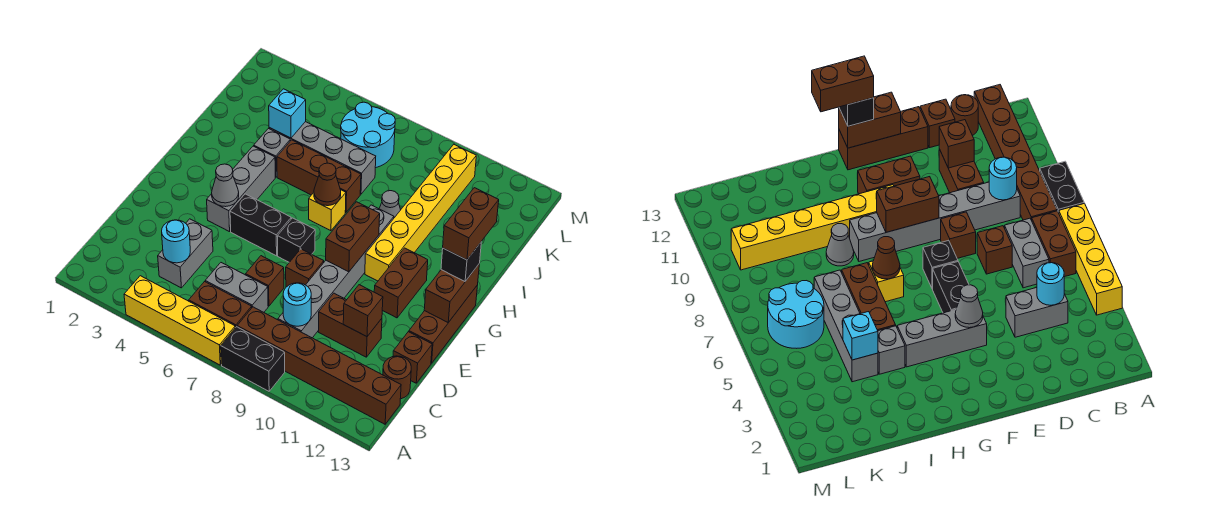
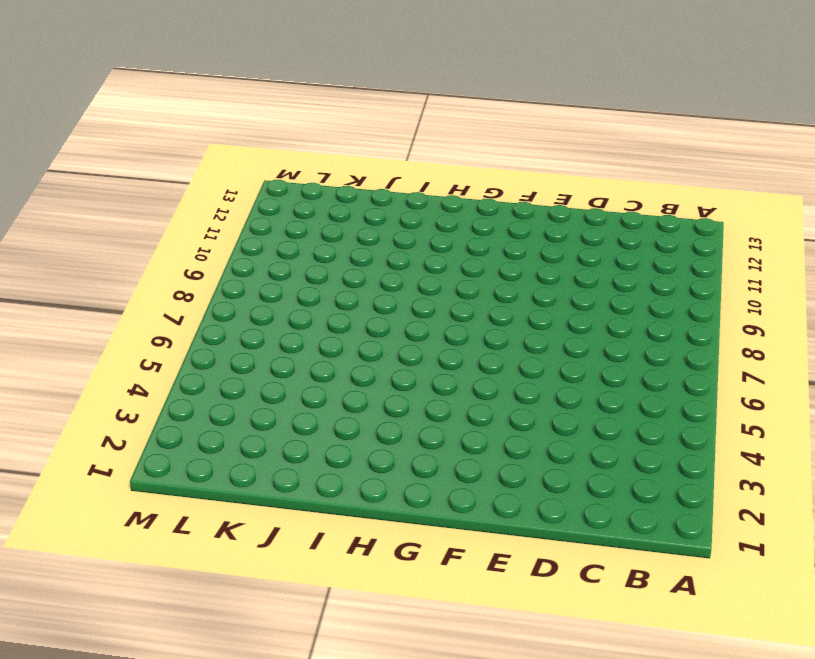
none -> yellow brick A4:A7 level 1
none -> black brick A8:A9 level 1
none -> brown brick B6:B7 level 1
none -> brown brick B8:B13 level 1

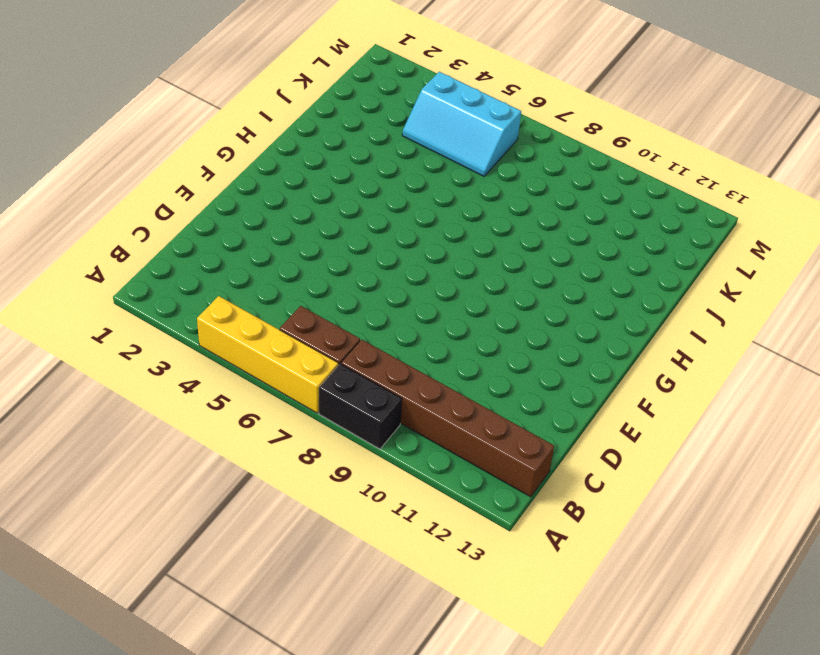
cyan slope K4:L6 level 1 top L -> cyan round brick K6:L7 level 1
none -> grey brick C4:D4 level 1
none -> grey brick C6:C7 level 1
none -> grey brick C9:H9 level 1
none -> brown round brick C13 level 1

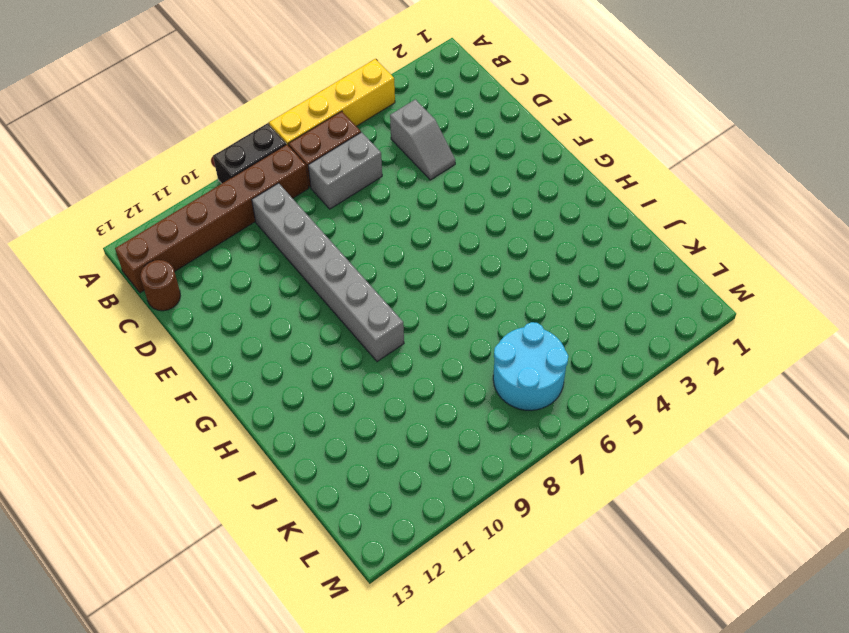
grey slope C4:D4 level 1 top C -> grey brick C4:D4 level 1
none -> brown brick D7 level 1
none -> brown brick D10:D11 level 1
none -> brown brick D13 level 1
none -> brown brick E8 level 1

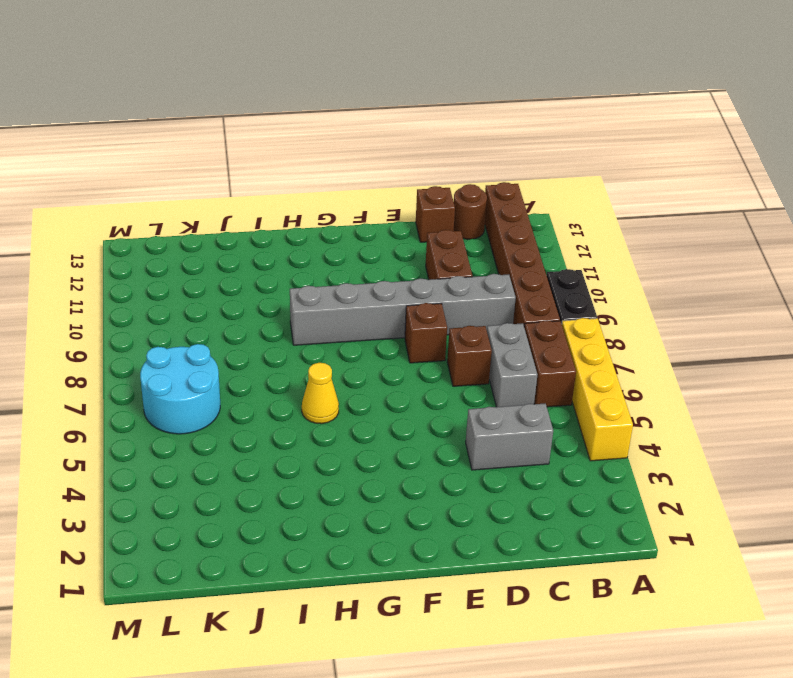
yellow cone H6 level 1 -> none
none -> brown brick E13:G13 level 1
none -> grey brick F4:H4 level 1
none -> black brick F5:F6 level 1
none -> black brick F7 level 1

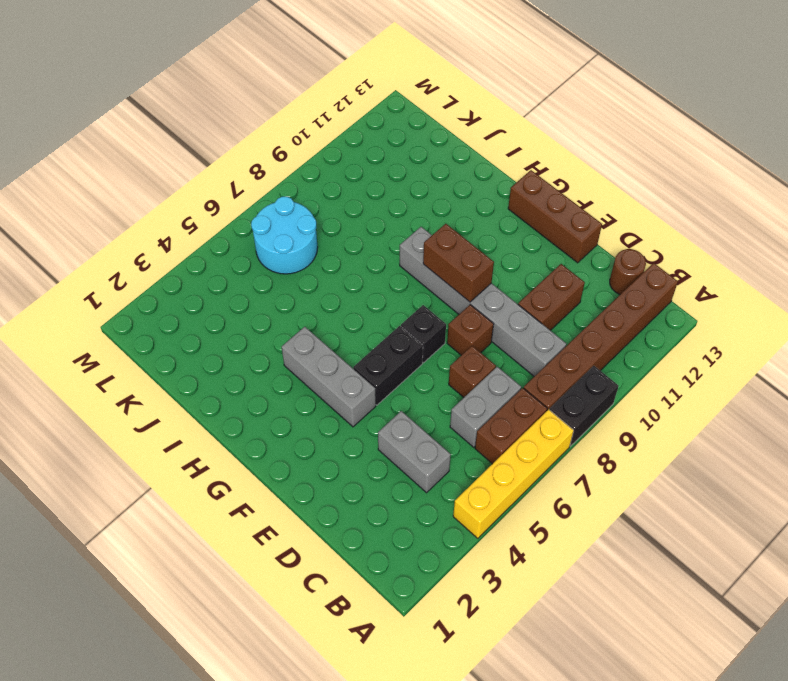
none -> brown brick D13 level 1
none -> brown brick F11:G11 level 1
none -> yellow brick G10:L10 level 1
none -> yellow brick H7 level 1

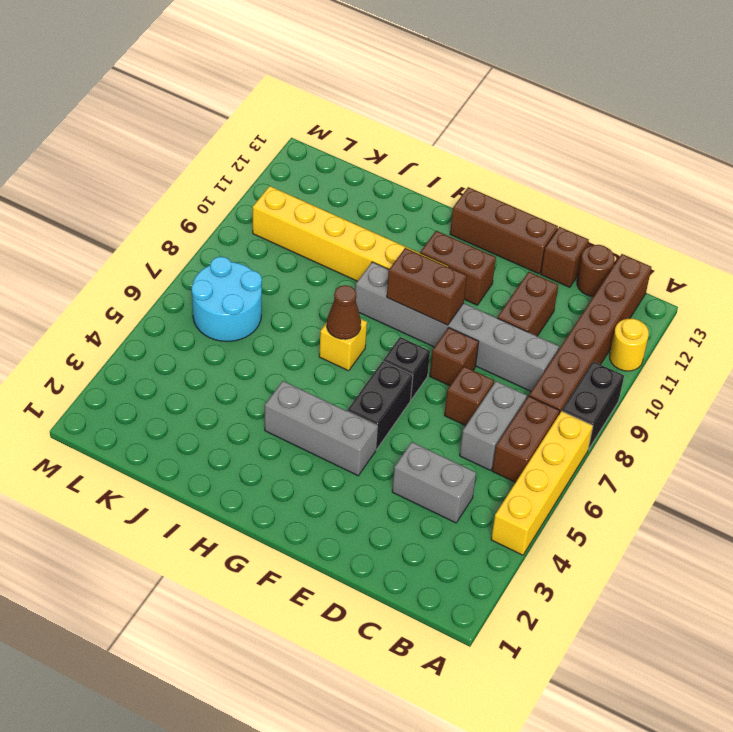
yellow round brick A11 level 1 -> none
none -> grey brick I4 level 1
none -> brown brick I5:I7 level 1
none -> grey cone I9 level 1
none -> grey brick J4:J7 level 1

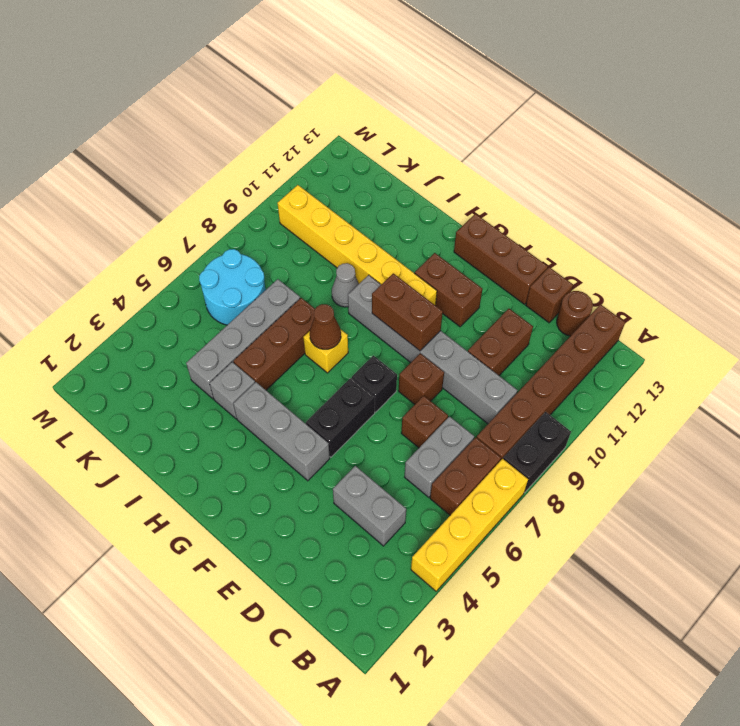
none -> cyan round brick C4 level 2
none -> cyan round brick C9 level 2
none -> brown brick D11 level 2
none -> grey cone F4 level 2

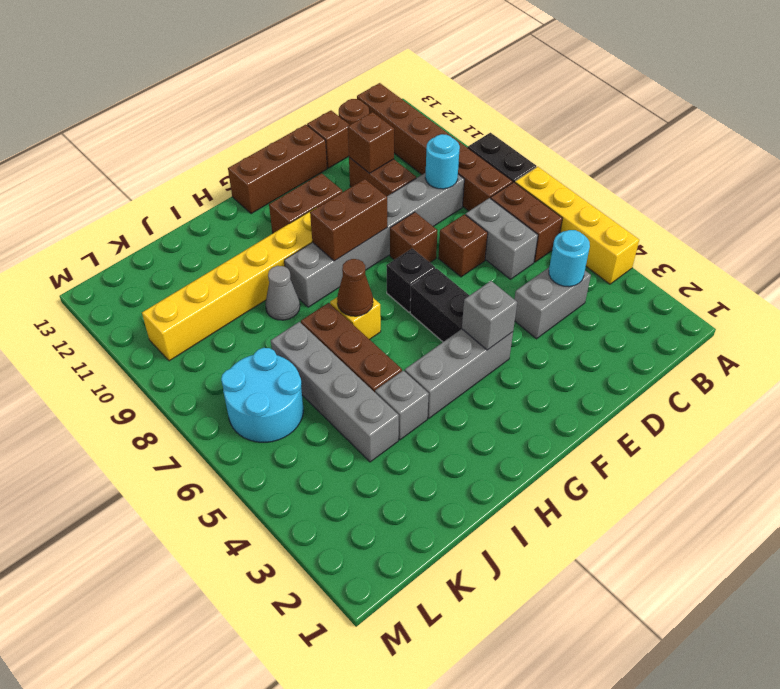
grey brick F4 level 2 -> grey cone F4 level 2
none -> brown brick F13:G13 level 2
none -> cyan brick J4 level 2
none -> black brick G13 level 3
none -> brown brick G13:H13 level 4

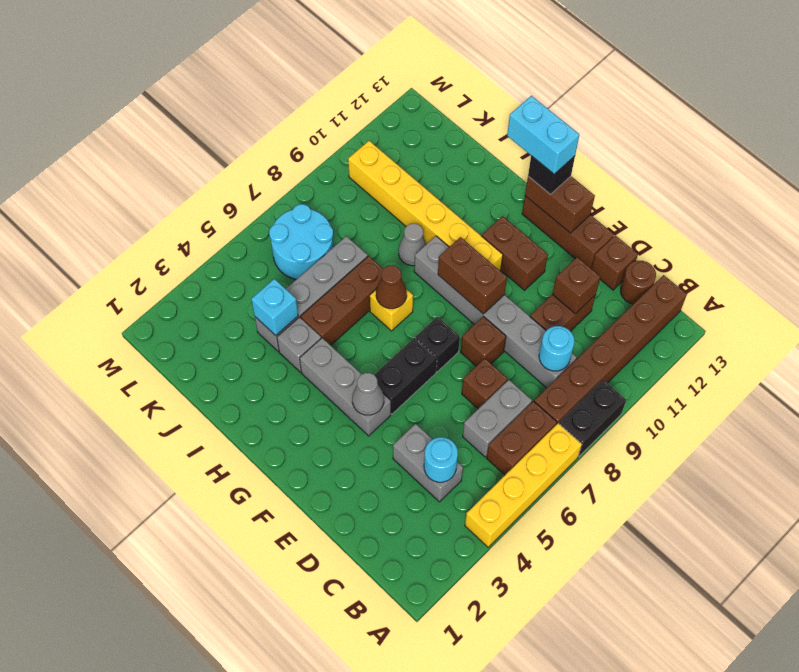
cyan brick G13:H13 level 4 -> brown brick G13:H13 level 4

